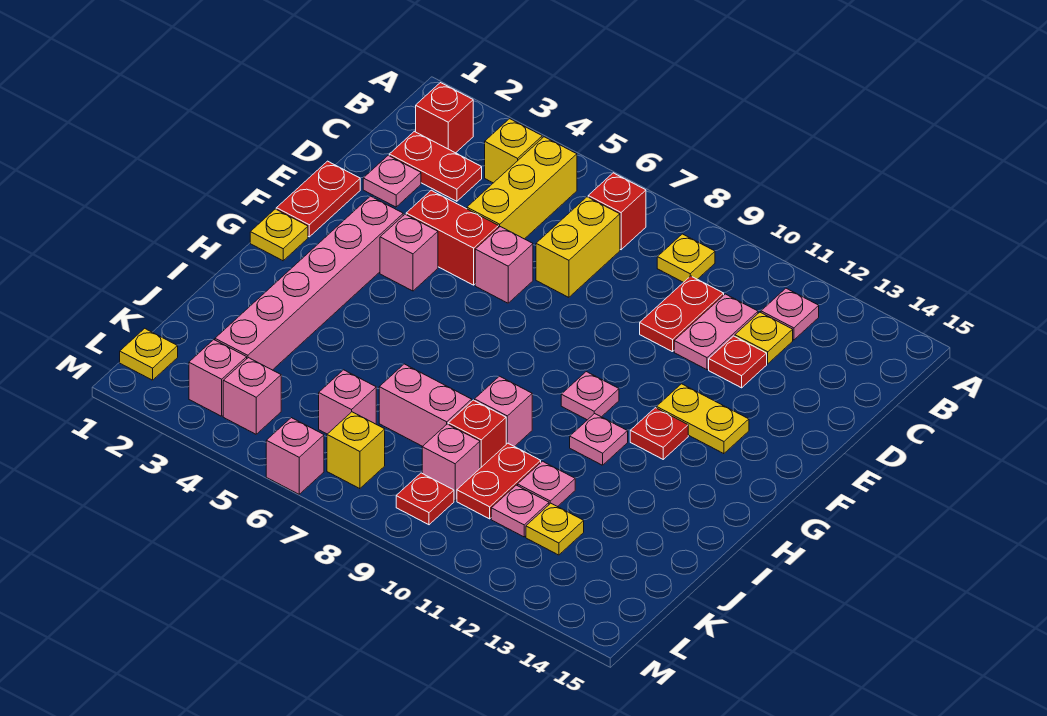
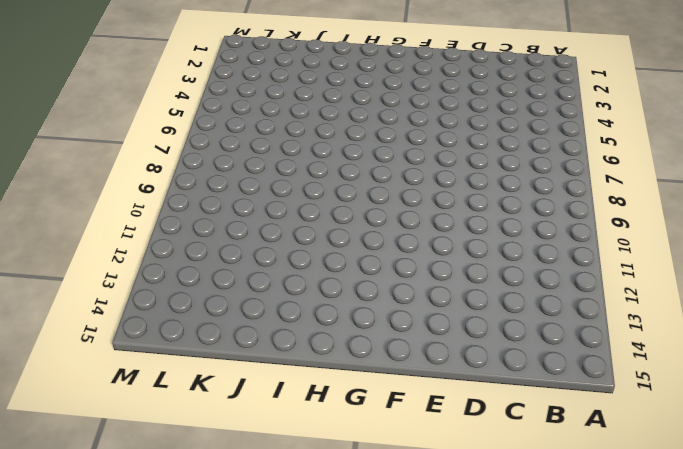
none -> red brick B2 level 1
none -> yellow brick B4 level 1
none -> yellow brick B5:D5 level 1
none -> red brick B7 level 1

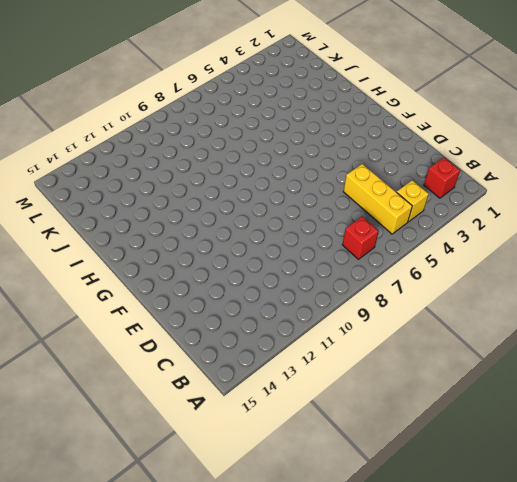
none -> yellow plate B9 level 1
none -> pink plate B12 level 1
none -> red plate C2:C3 level 1
none -> yellow brick C7:D7 level 1

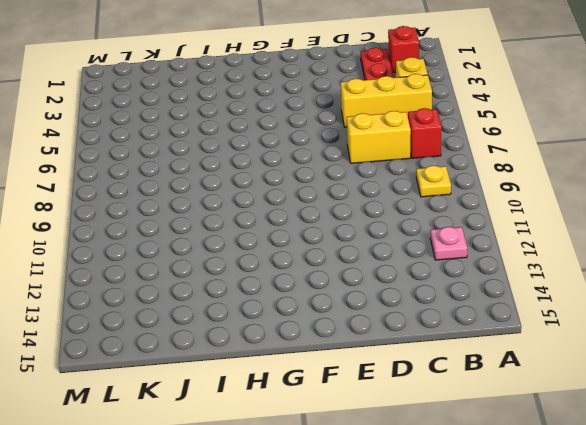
none -> red plate C10:D10 level 1
none -> pink plate C11:D11 level 1
none -> yellow plate C12 level 1
none -> pink plate D2 level 1

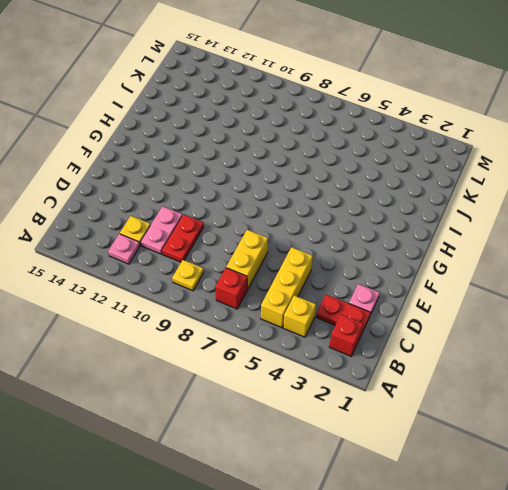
none -> red plate D12 level 1
none -> red plate E1:F1 level 1
none -> red brick E4:E5 level 1
none -> pink brick E6 level 1

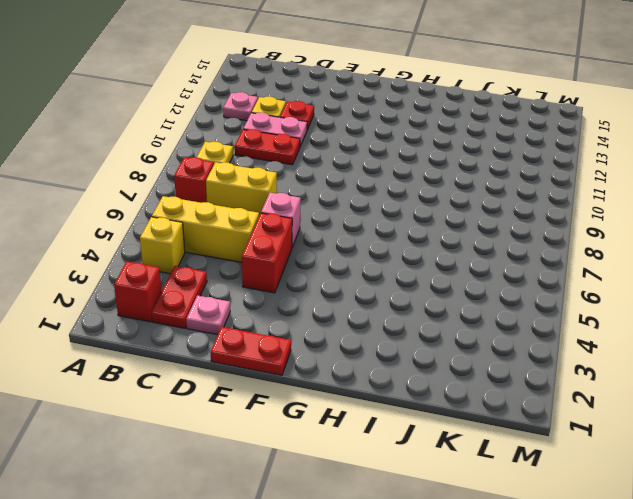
none -> pink brick F3:K3 level 1
none -> pink brick F4 level 1
none -> yellow plate F12:F13 level 1
none -> yellow plate G1 level 1

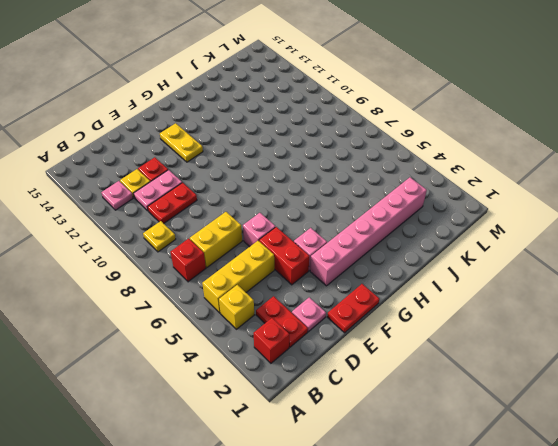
none -> yellow plate G1 level 1
none -> pink plate G10 level 1
none -> red plate G12 level 1
none -> pink plate H11 level 1

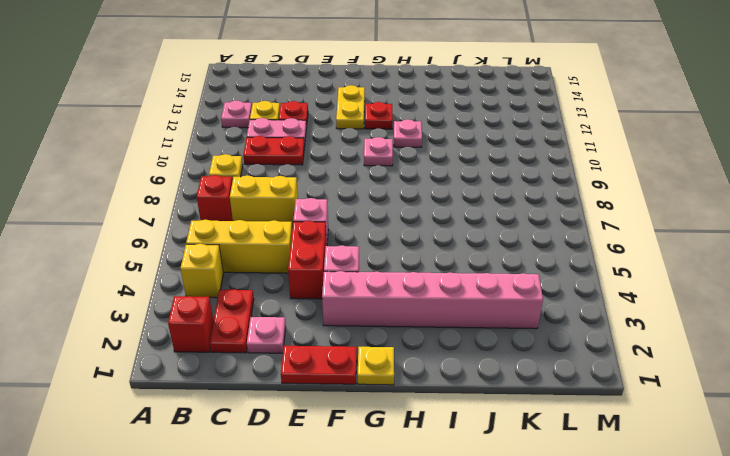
none -> pink brick I9 level 1
none -> pink brick J7:J8 level 1
none -> red brick J9 level 1
none -> red plate J10:K10 level 1

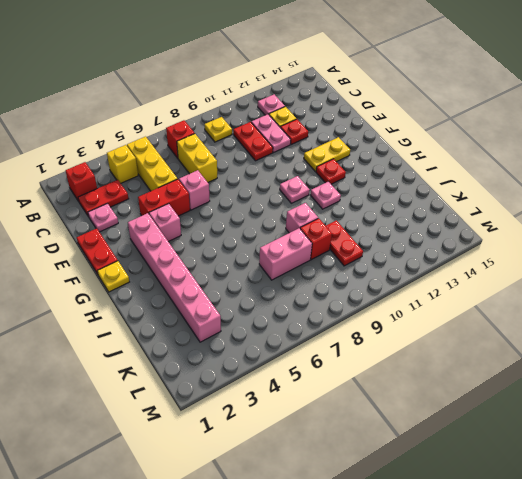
none -> pink plate J11 level 1
none -> pink brick K6 level 1
none -> pink brick K9 level 1
none -> pink plate K11 level 1

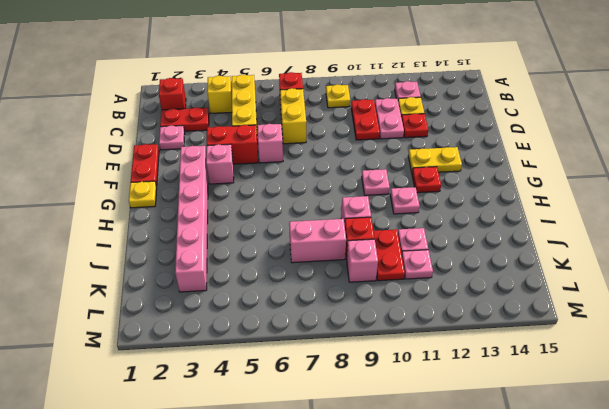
none -> pink brick K6 level 1
none -> yellow plate K12 level 1
none -> yellow plate L1 level 1
none -> pink brick L3 level 1

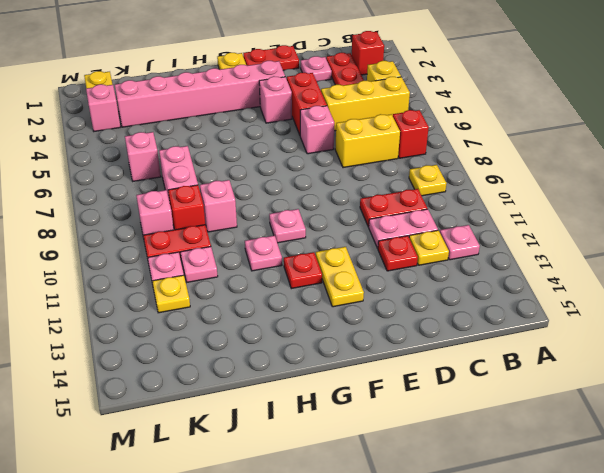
none -> pink brick L4 level 1
none -> yellow brick L7 level 1
none -> red plate L9 level 1
none -> pink brick M6 level 1

